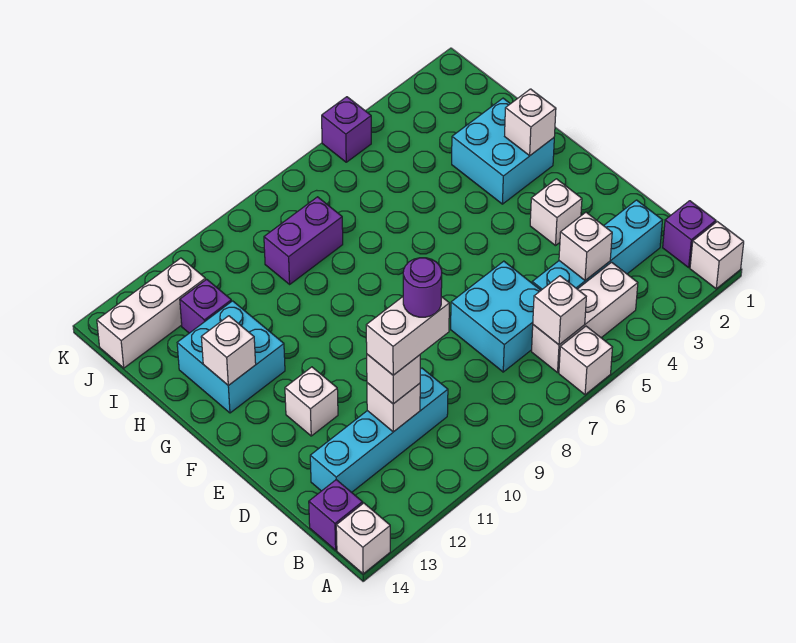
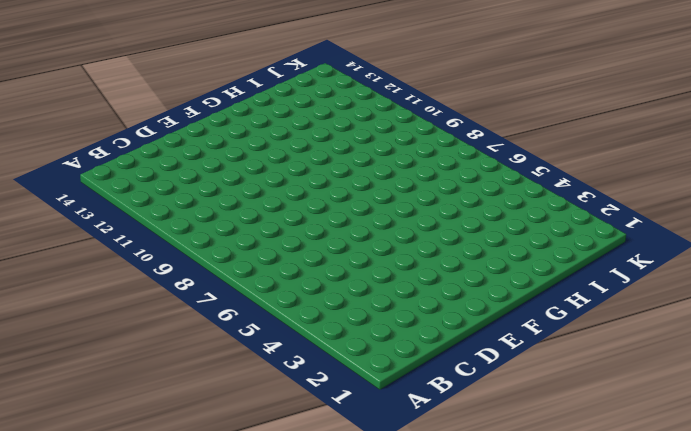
none -> white brick A1 level 1
none -> white brick A6 level 1
none -> white brick A14 level 1

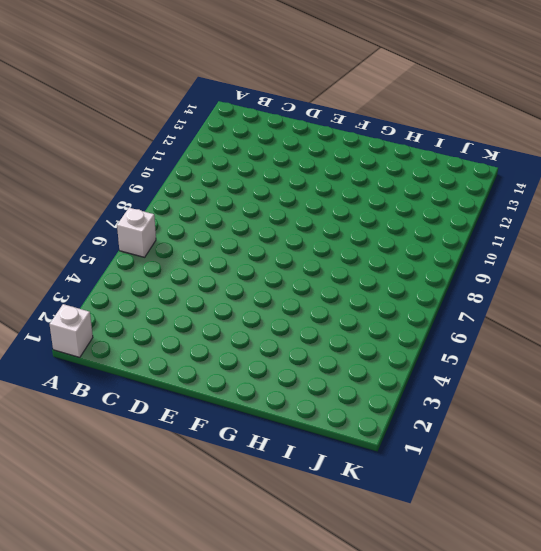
none -> white brick A14 level 1
none -> purple brick B1 level 1
none -> white brick B4:B6 level 1

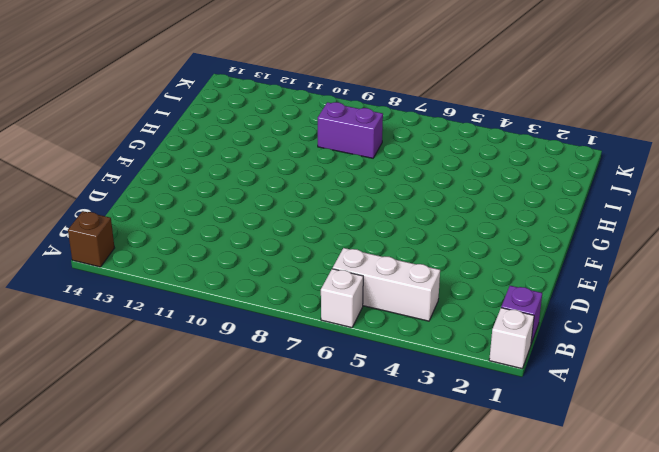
brown brick A14 level 1 -> white brick A14 level 1
none -> purple brick B14 level 1
none -> cyan brick C2:C5 level 1
none -> cyan brick C6:D7 level 1

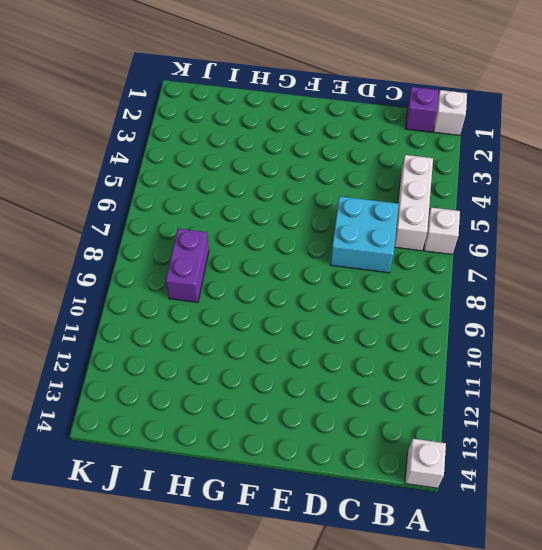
none -> purple brick B14 level 1
none -> cyan brick C2:C5 level 1
none -> cyan brick C10:C13 level 1

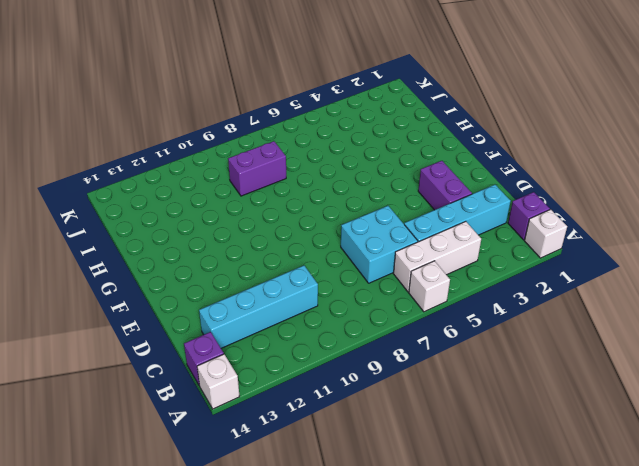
purple brick D3:E3 level 1 -> white brick E3 level 1
none -> white brick E12 level 1
none -> cyan brick G2:H3 level 1
none -> cyan brick G12:H13 level 1

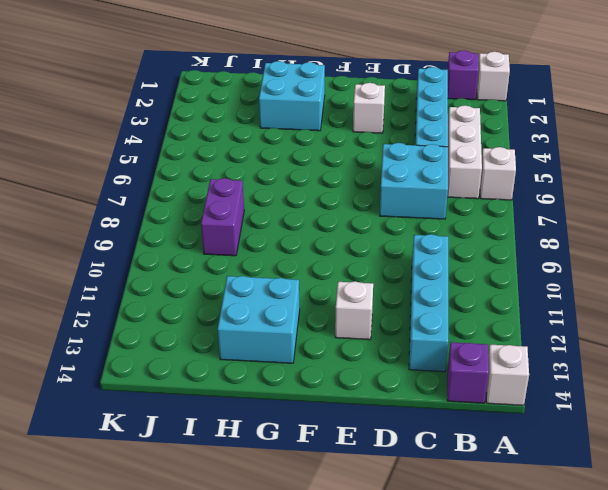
none -> purple brick I12 level 1
none -> white brick J12:J14 level 1
none -> purple brick K5 level 1

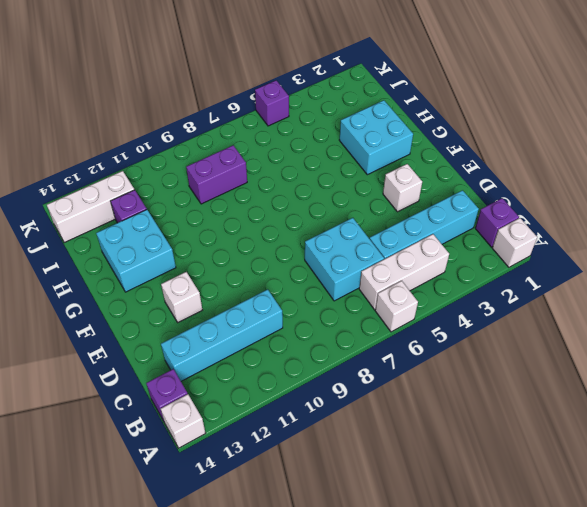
none -> white brick B6 level 2
none -> white brick C4 level 2
none -> white brick C11 level 2

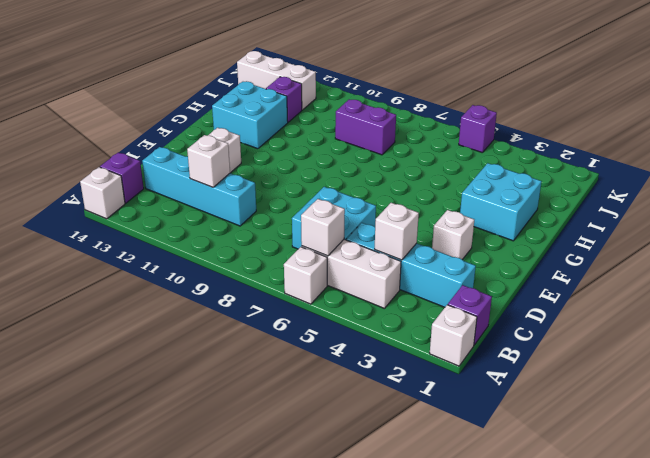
none -> white brick G2 level 2
none -> white brick G13 level 2
none -> white brick C11 level 3

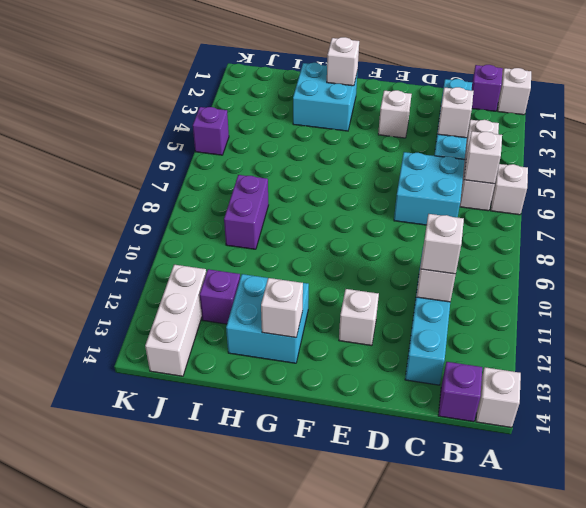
none -> white brick C10:C11 level 4
none -> purple round brick C10 level 5

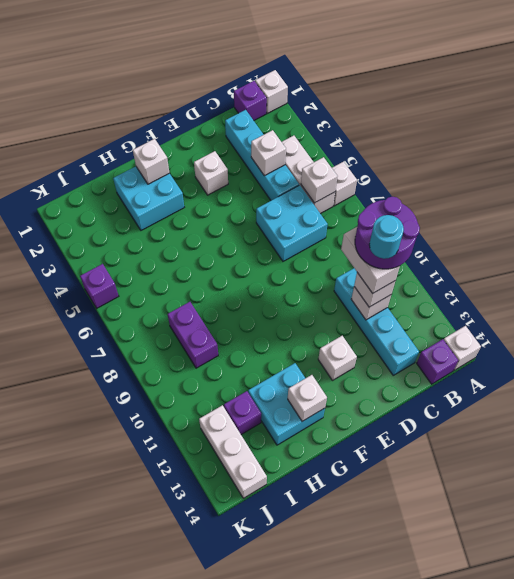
purple round brick B10:C11 level 5 -> purple round brick C10 level 5
cyan round brick C11 level 6 -> none

